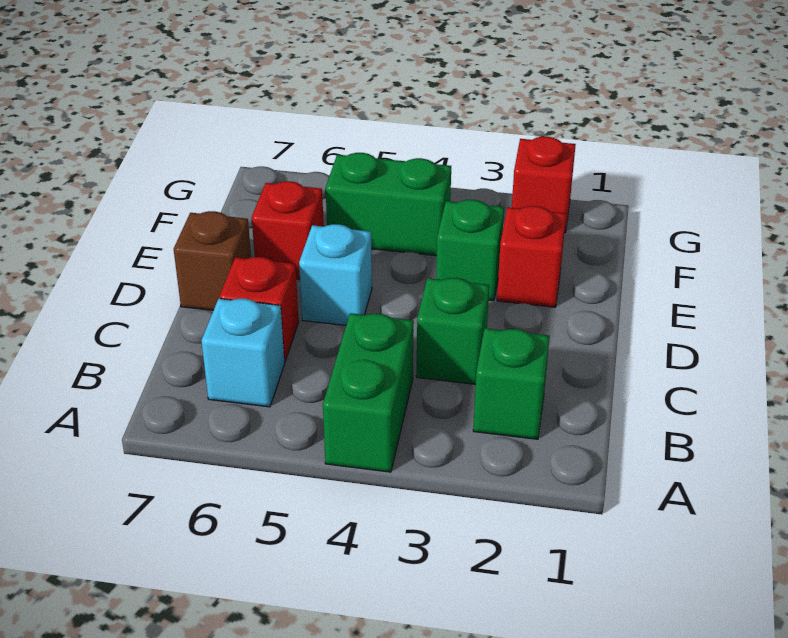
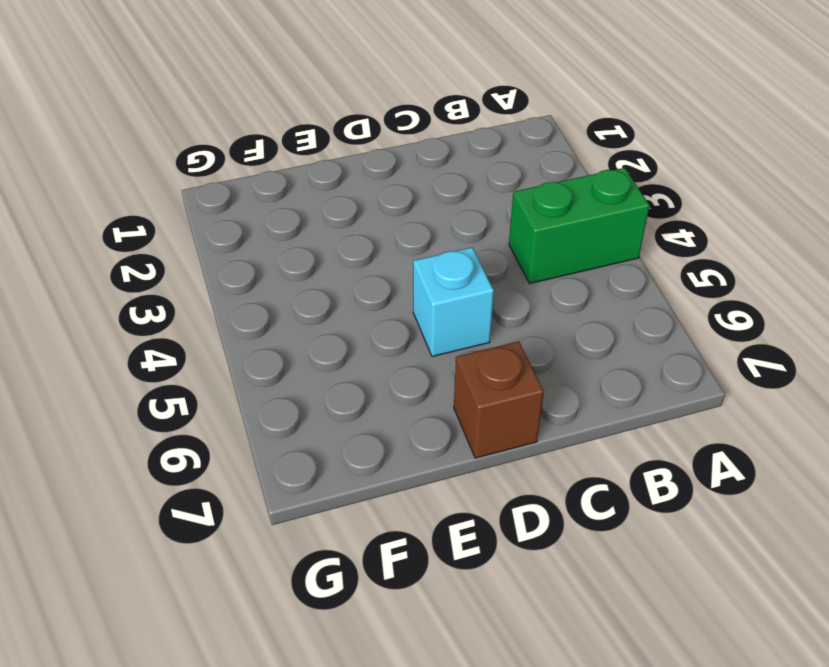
none -> green brick B2 level 1
none -> cyan brick B6 level 1
none -> green brick C3 level 1

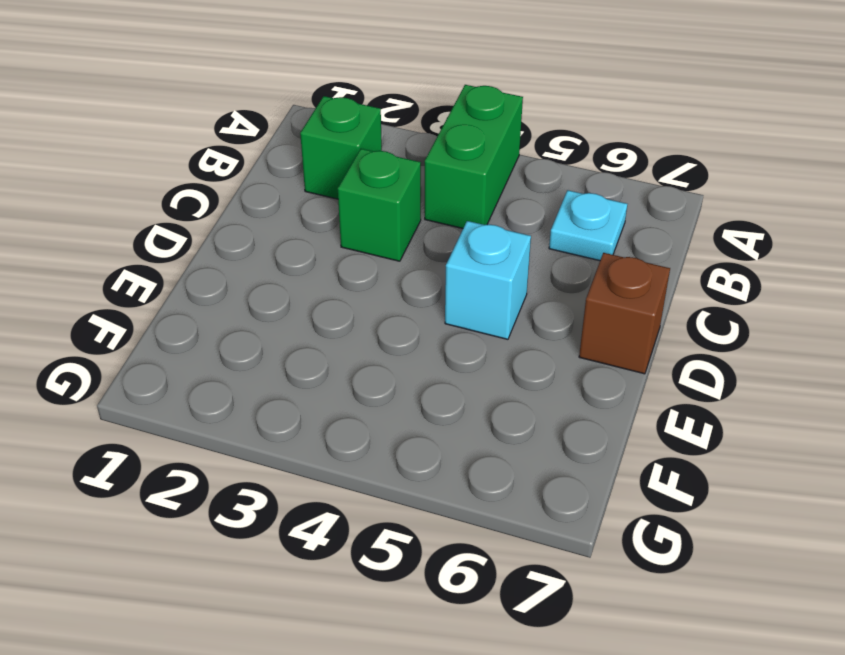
cyan plate B6 level 1 -> cyan brick B6 level 1
none -> red brick C6 level 1
none -> red brick E2 level 1
none -> green brick E3 level 1

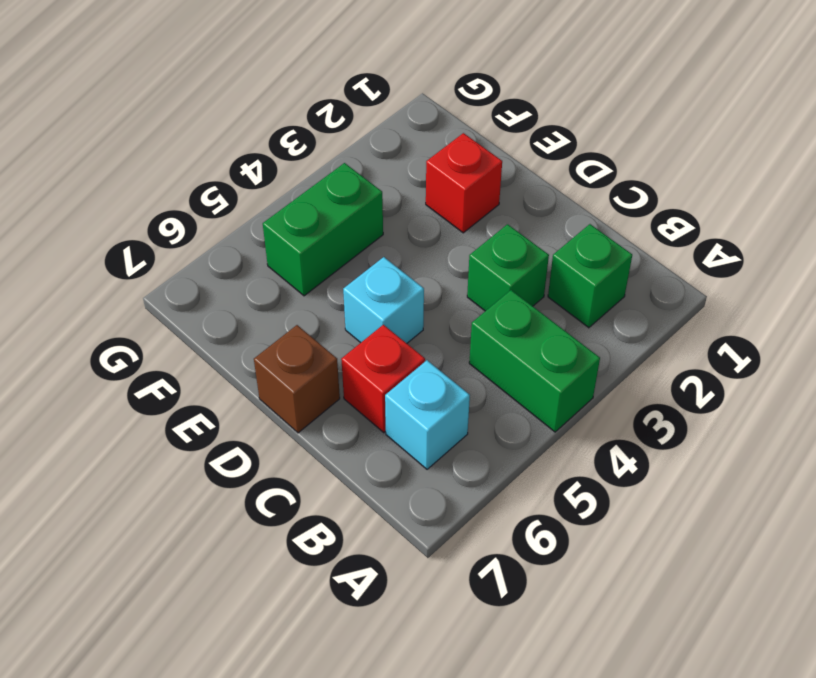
none -> green brick E3 level 1
none -> red brick E6 level 1
none -> red brick G2 level 1

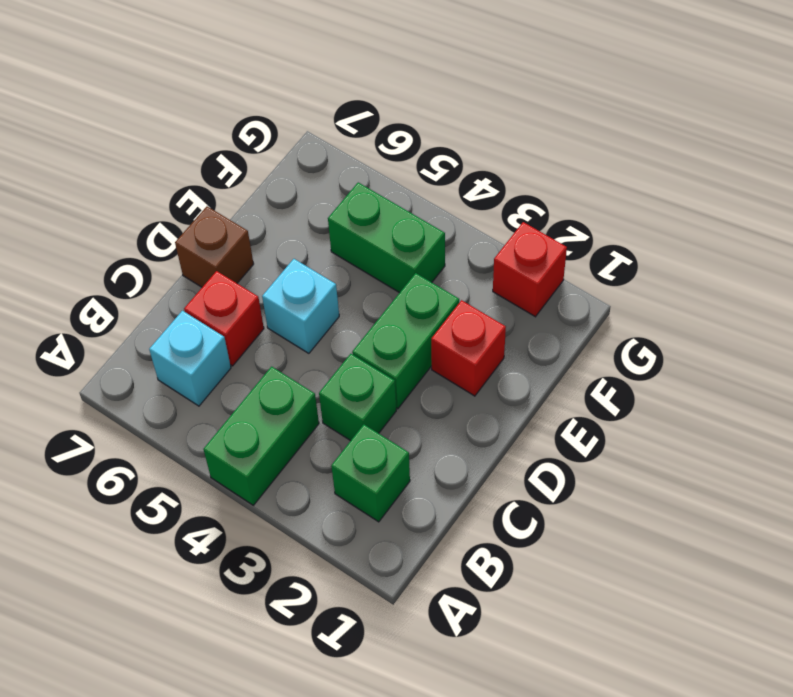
green brick D3:E3 level 1 -> green brick E3 level 1
none -> red brick E6 level 1

